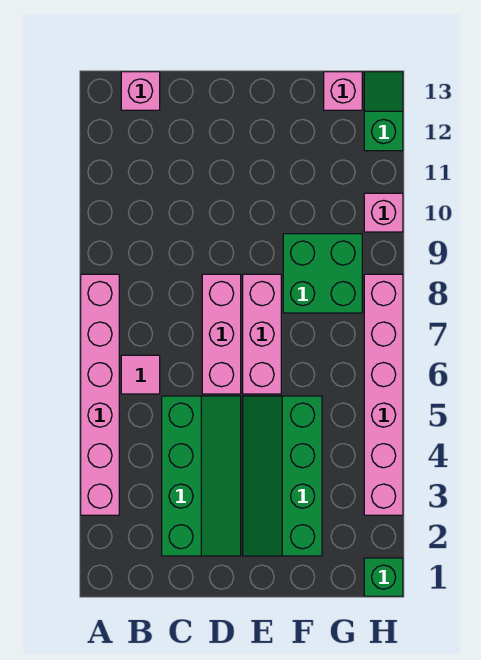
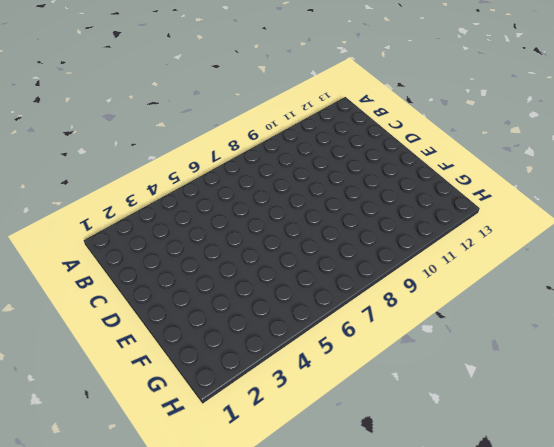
none -> pink brick A3:A8 level 1
none -> pink tile B6 level 1
none -> pink brick B13 level 1

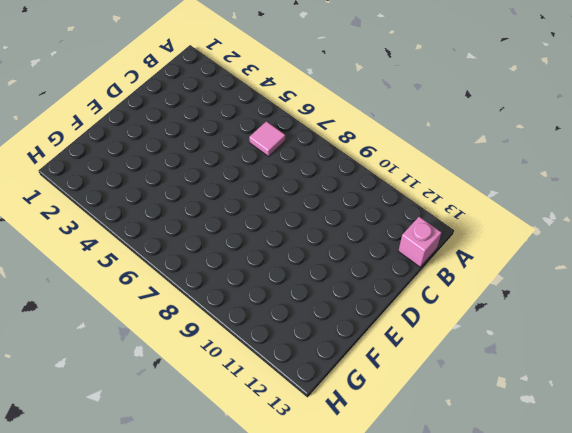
none -> pink brick A3:A8 level 1
none -> green slope C2:D5 level 1 top C
none -> pink brick D6:D8 level 1

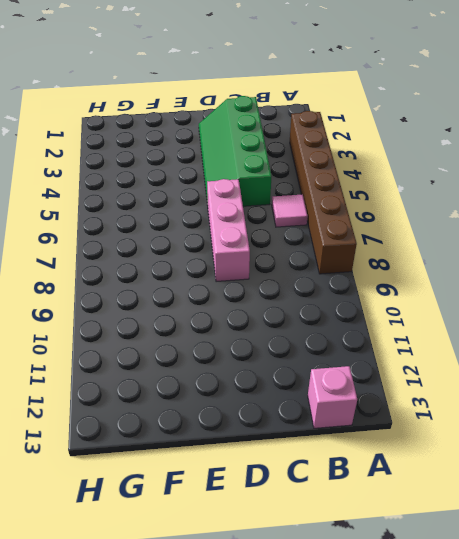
brown brick A3:A8 level 1 -> pink brick A3:A8 level 1
none -> green slope E2:F5 level 1 top F
none -> pink brick E6:E8 level 1
none -> green brick F8:G9 level 1

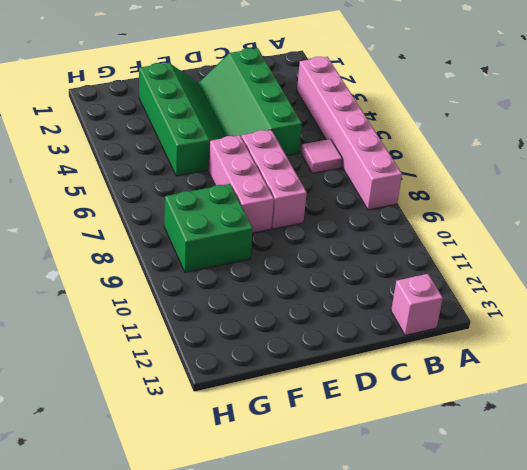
none -> pink brick G13 level 1
none -> green brick H1 level 1
none -> pink brick H3:H8 level 1

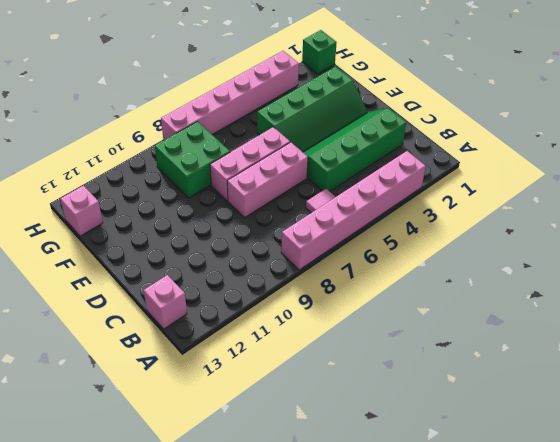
none -> pink brick H10 level 1
none -> green slope H12:H13 level 1 top 12

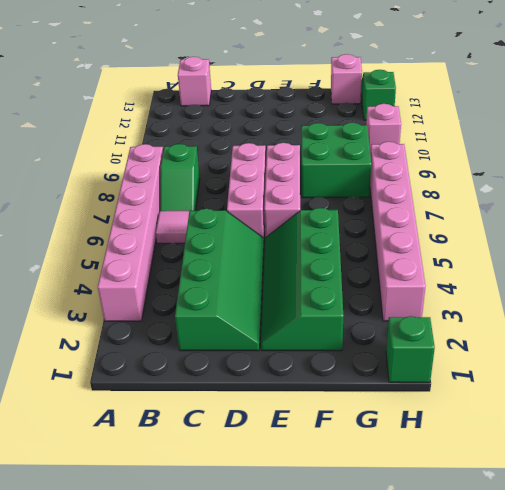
green slope B7:B8 level 1 top 8 -> none

